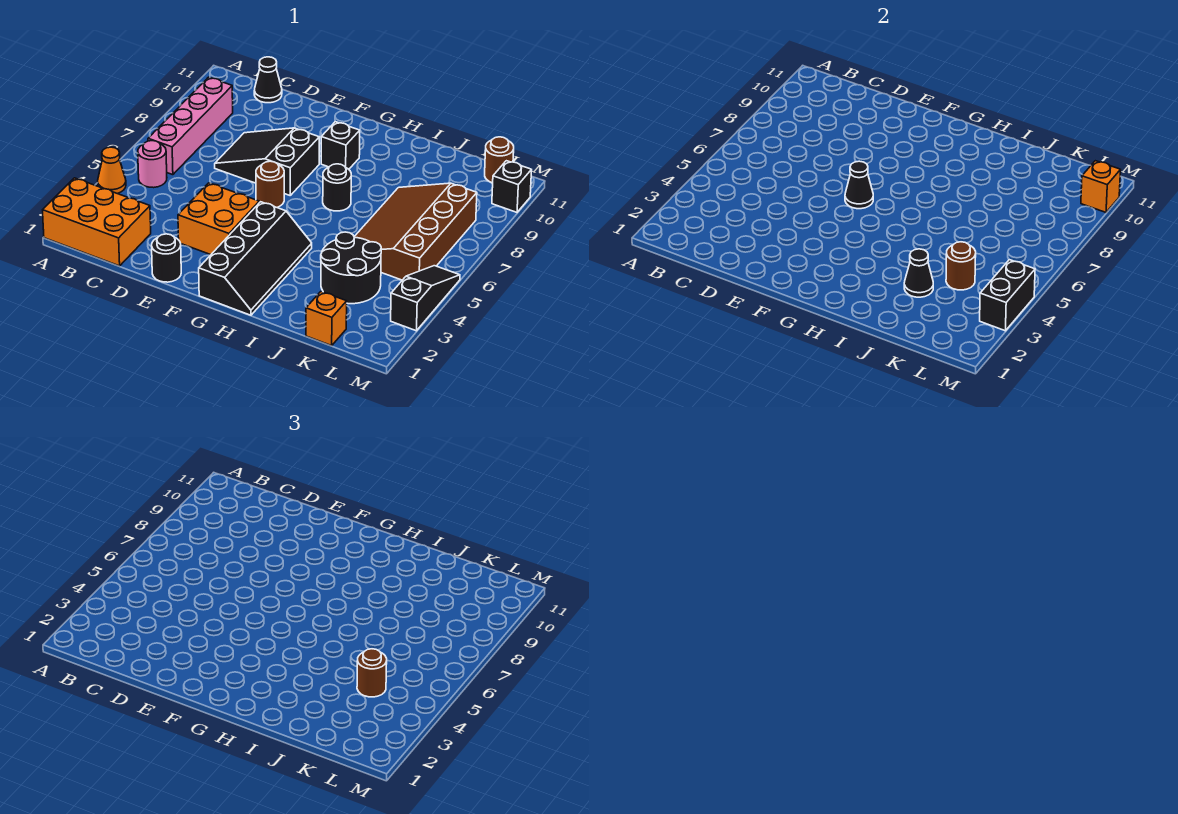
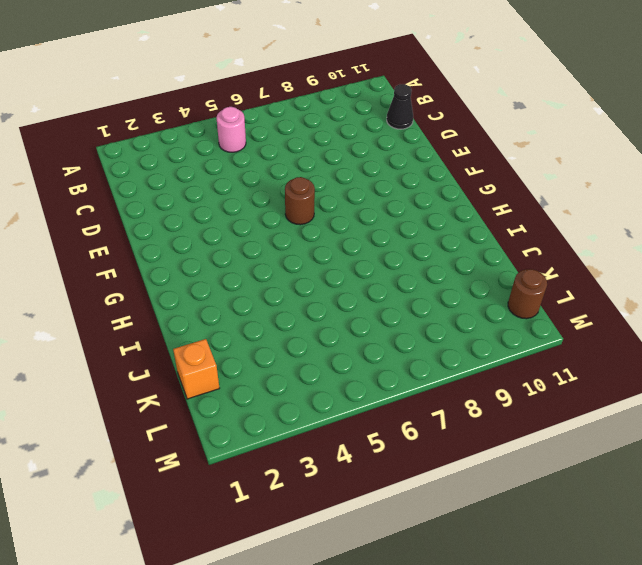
none -> orange brick A1:C2 level 1
none -> orange cone A4 level 1
none -> pink brick B6:B9 level 1

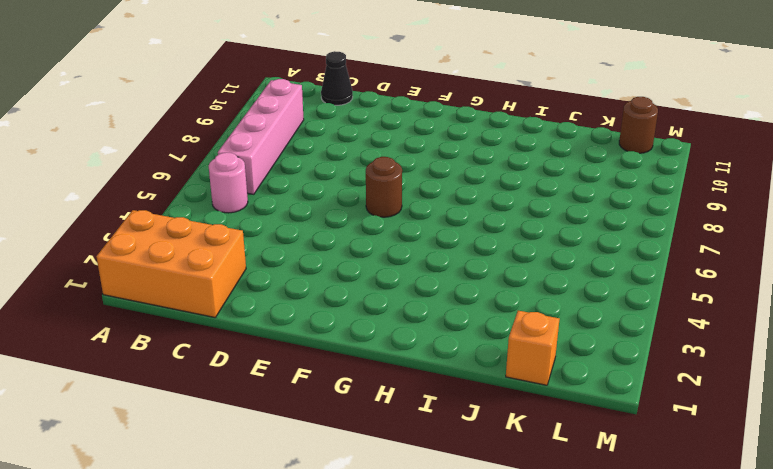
none -> orange cone A4 level 1
none -> black slope D7:F8 level 1 top F
none -> black round brick E1 level 1

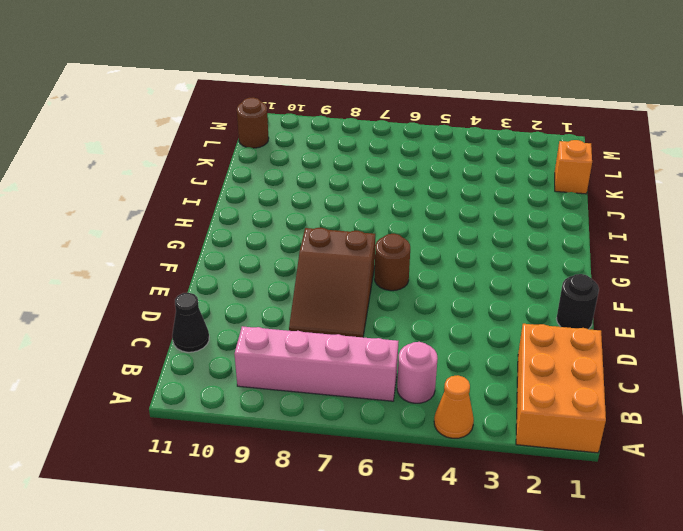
brown slope D7:F8 level 1 top F -> black slope D7:F8 level 1 top F
none -> orange brick E3:F4 level 1
none -> black slope G1:H4 level 1 top G
none -> black brick G9 level 1

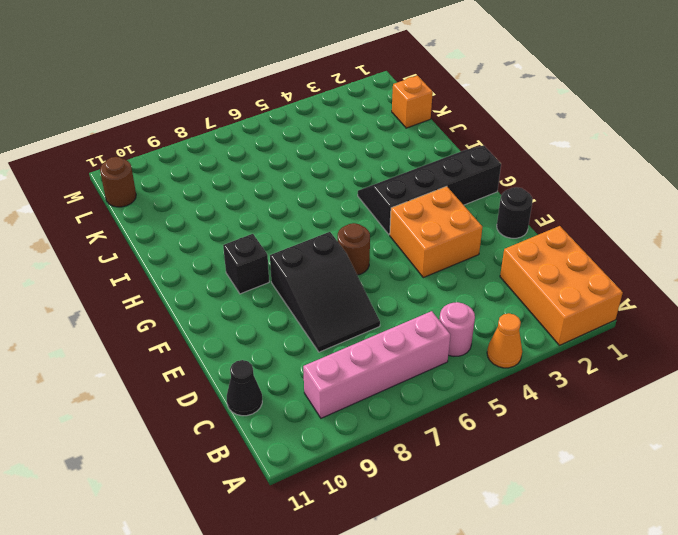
none -> black round brick H7 level 1
none -> black round brick J3:K4 level 1
none -> brown slope J5:L8 level 1 top L

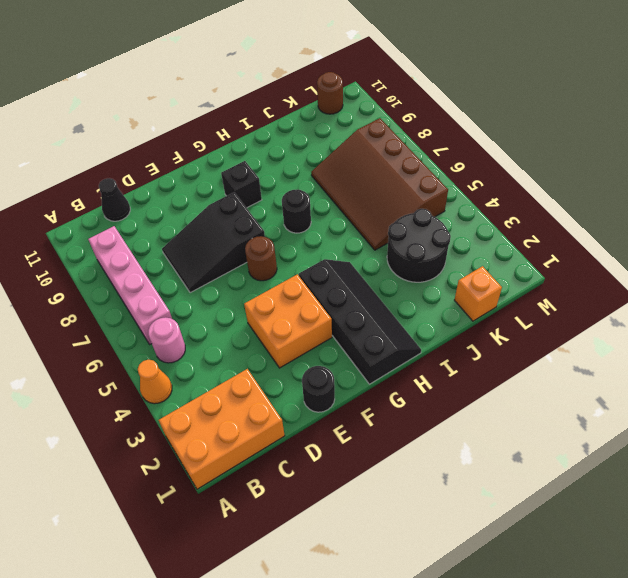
none -> black slope M3:M5 level 1 top 3
none -> black brick M10 level 1
none -> black cone F6 level 2

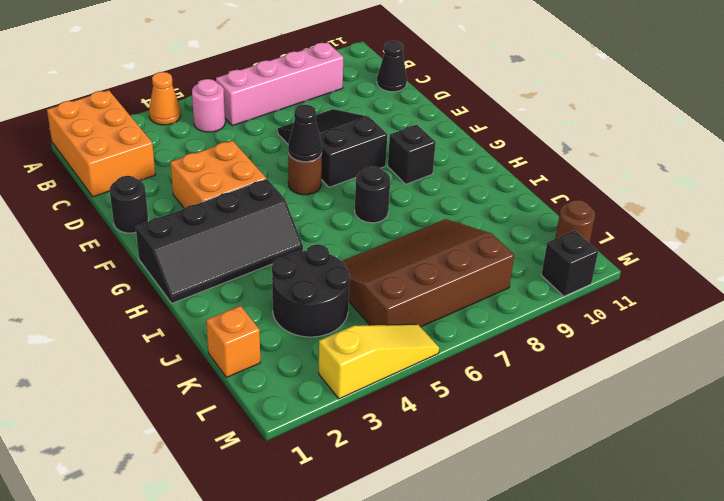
yellow slope M3:M5 level 1 top 3 -> black slope M3:M5 level 1 top 3
none -> black cone J3 level 2
none -> brown round brick K4 level 2
none -> black brick M3:M4 level 2

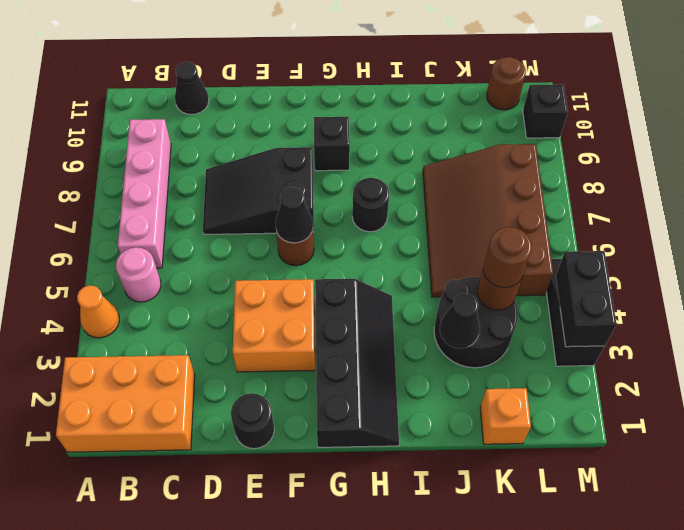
none -> orange brick M10 level 2

